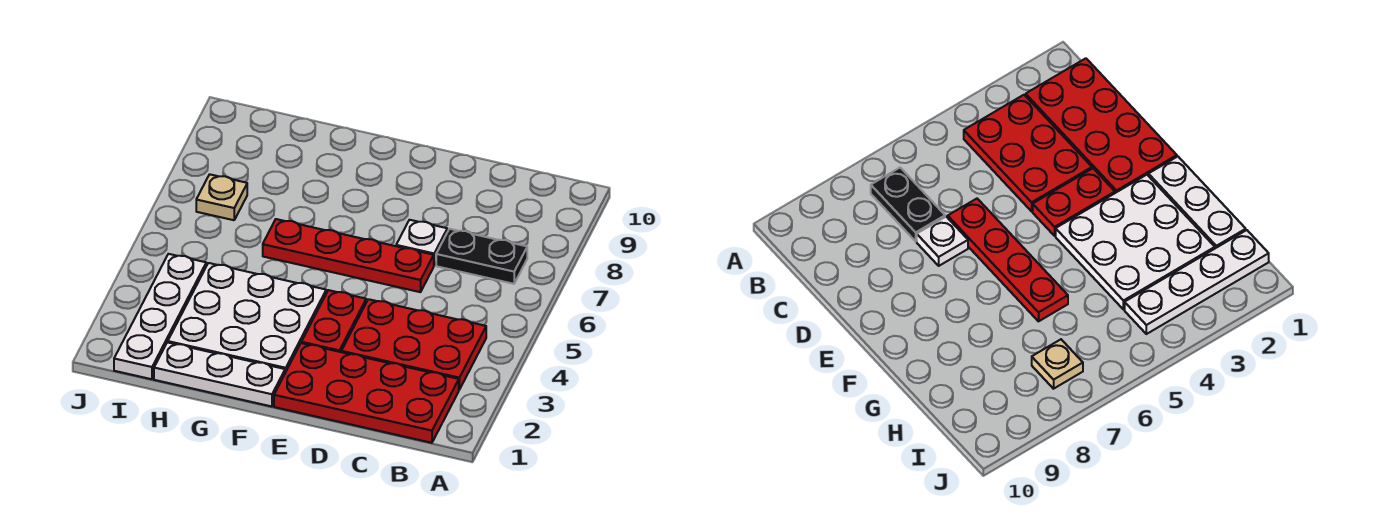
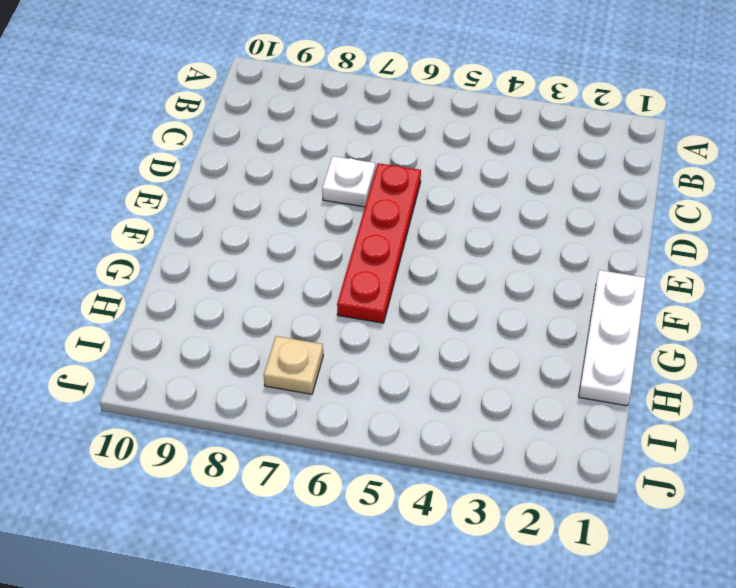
none -> red plate B1:E2 level 1
none -> red plate B3:D4 level 1

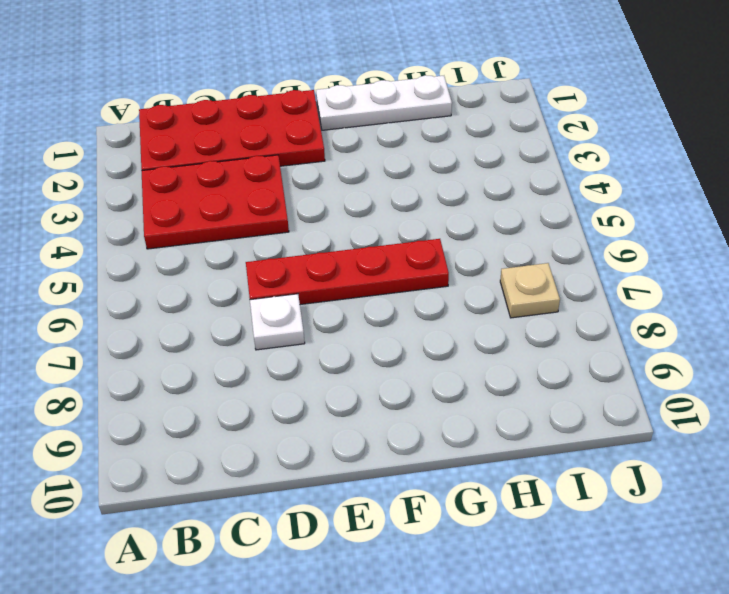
none -> black plate B7:C7 level 1
none -> red plate E3:E4 level 1

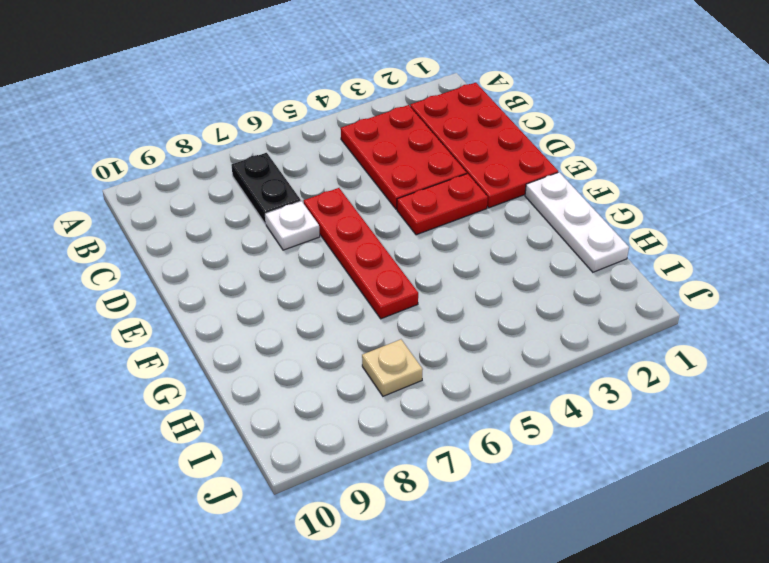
none -> white plate F2:H4 level 1
none -> white plate I1:I4 level 1

